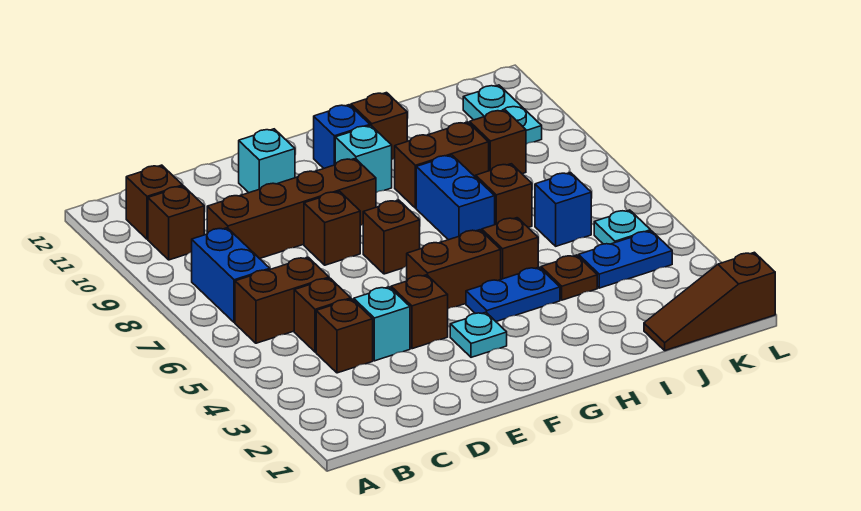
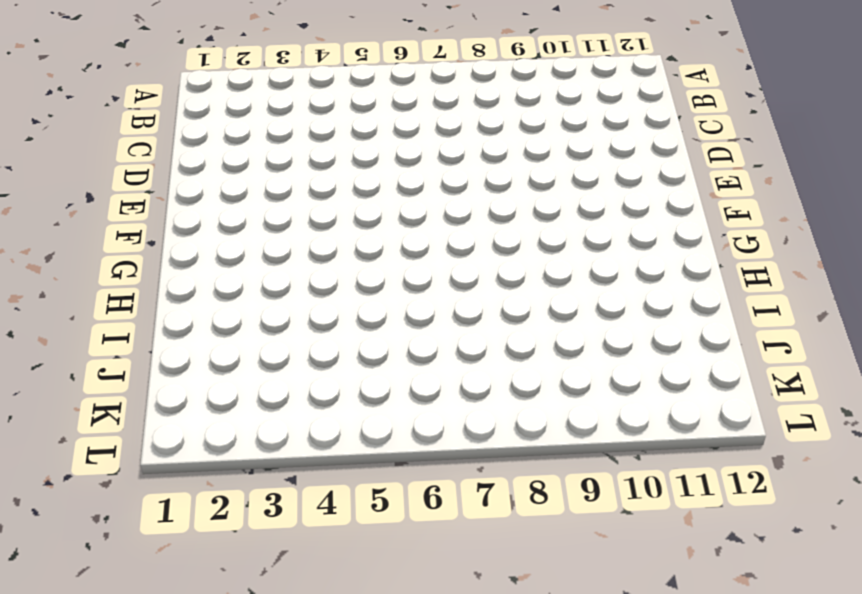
none -> brown brick B6:C6 level 1
none -> blue brick B7:B8 level 1
none -> brown brick B10 level 1

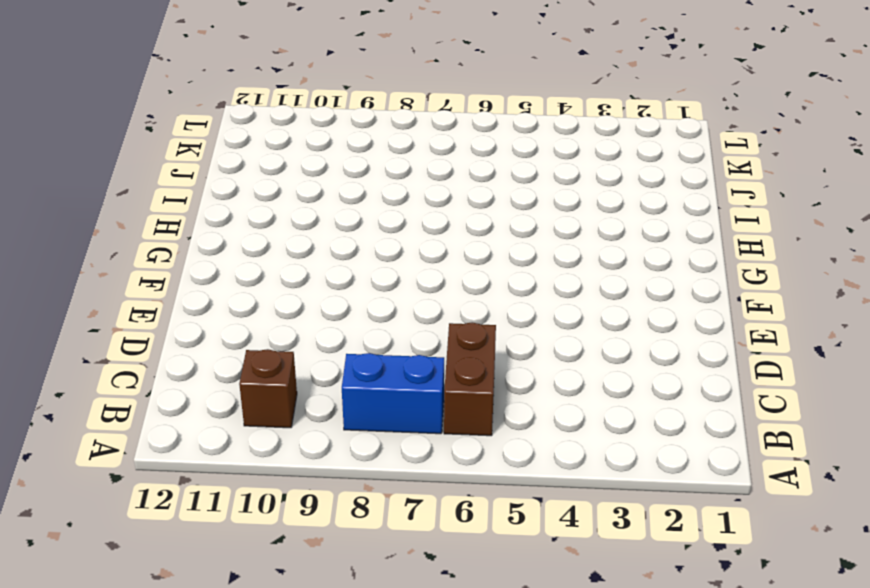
none -> brown brick B11 level 1
none -> brown brick C4 level 1
none -> brown brick C5 level 1

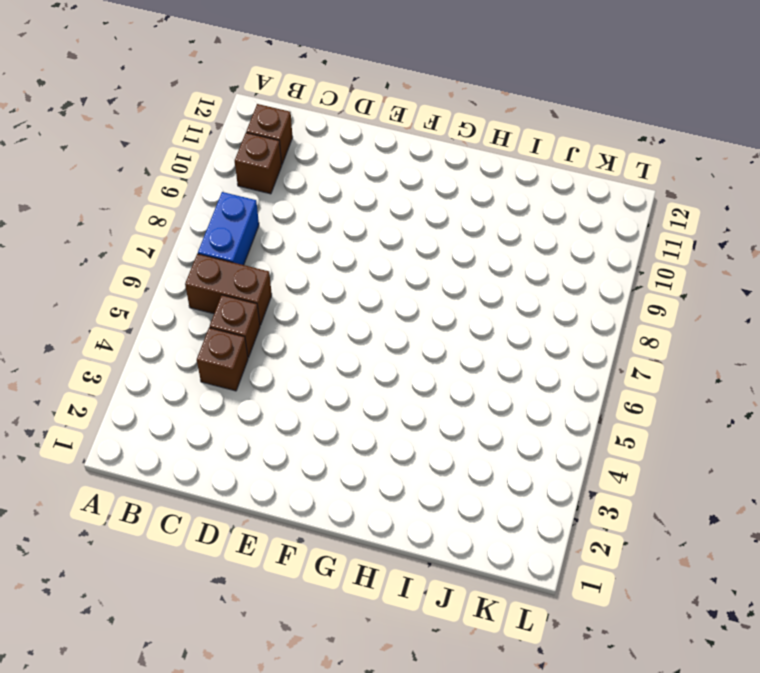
none -> brown brick C9:F9 level 1
none -> cyan brick D4 level 1
none -> brown brick E4 level 1

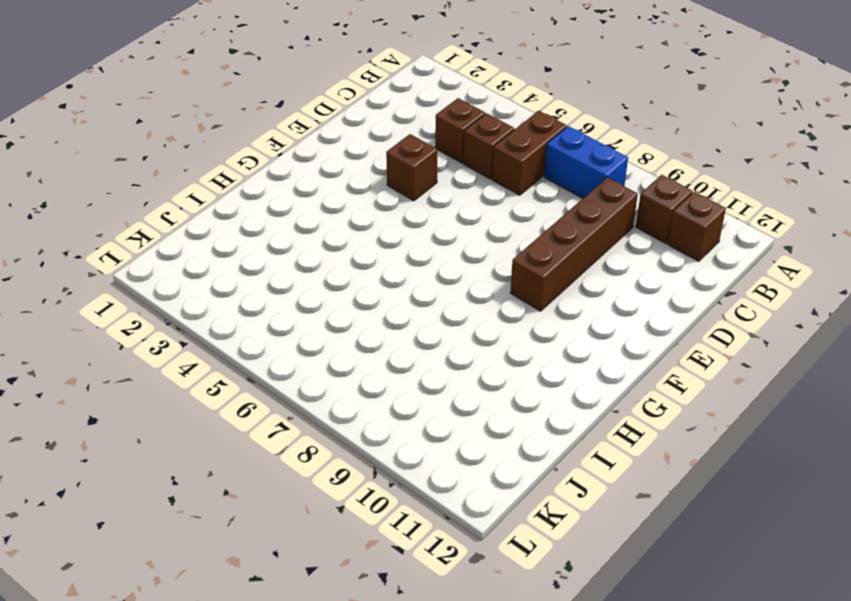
none -> cyan brick D4 level 1
none -> brown brick E8 level 1
none -> cyan brick E11 level 1

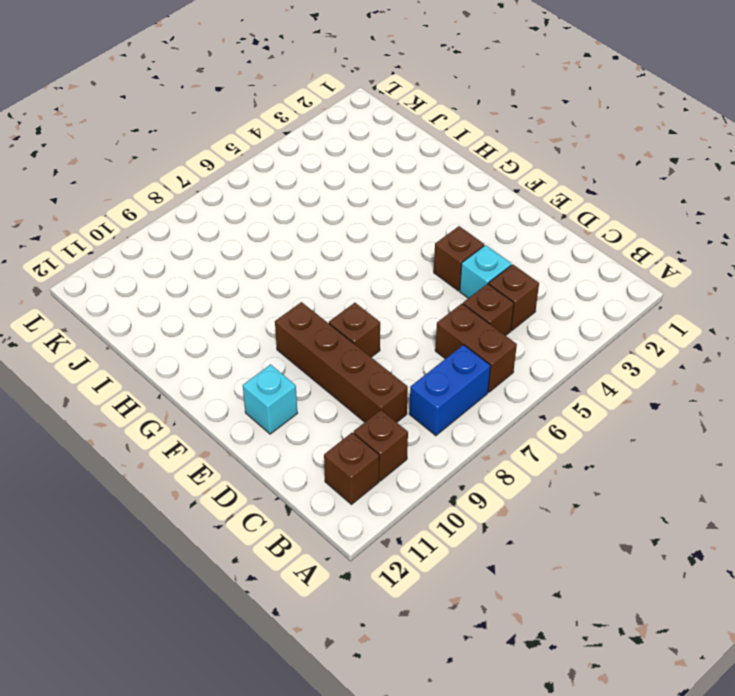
none -> cyan plate F3 level 1
none -> brown brick F5:G5 level 1
none -> brown brick F7 level 1

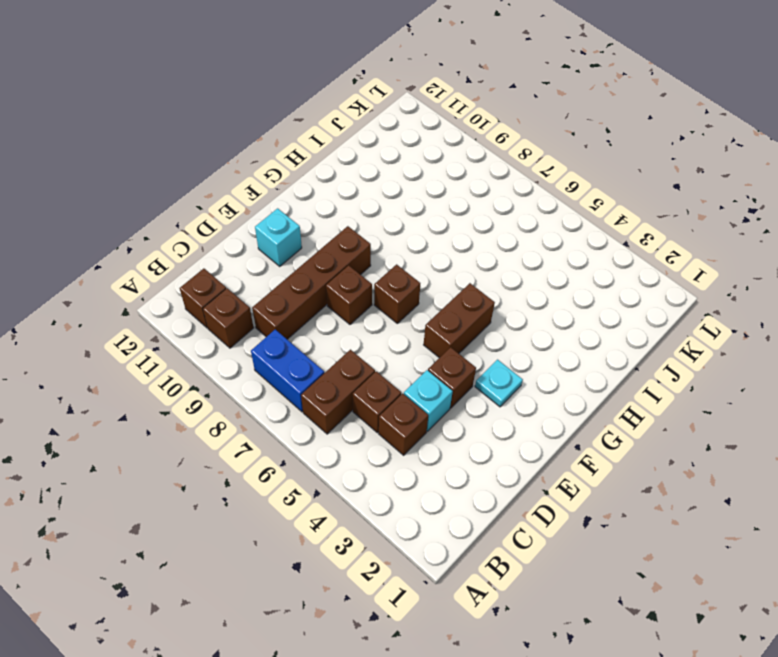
none -> blue plate G4:H4 level 1
none -> cyan brick G10 level 1
none -> blue brick G11 level 1

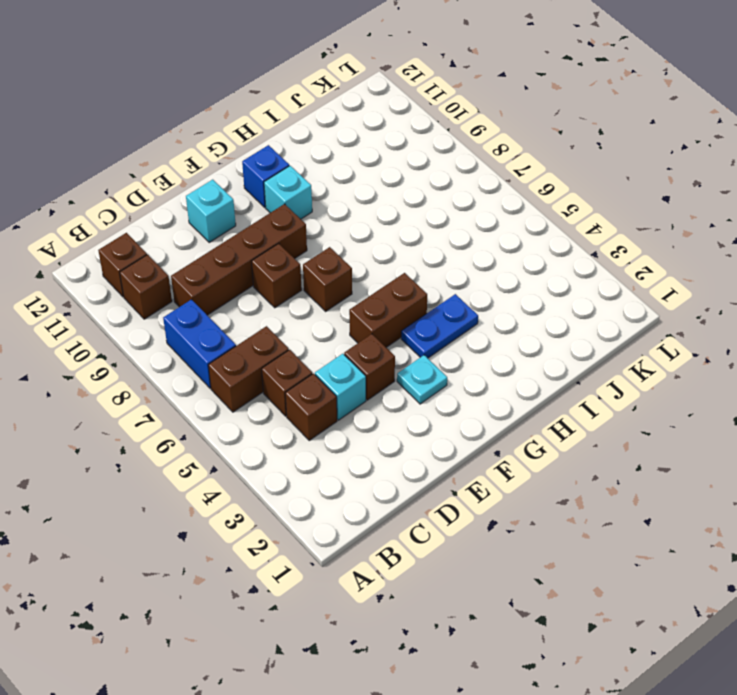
none -> brown brick H5 level 1
none -> blue brick H7:H8 level 1
none -> brown brick H9:I9 level 1

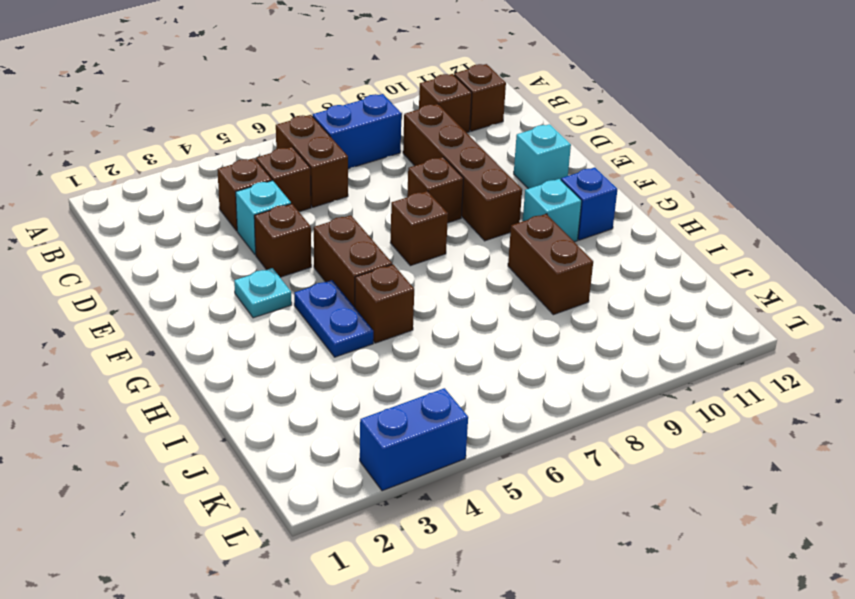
blue brick L3:L4 level 1 -> blue brick H7:H8 level 1
none -> brown brick H11 level 1
none -> brown plate I4 level 1
none -> brown brick I7 level 1

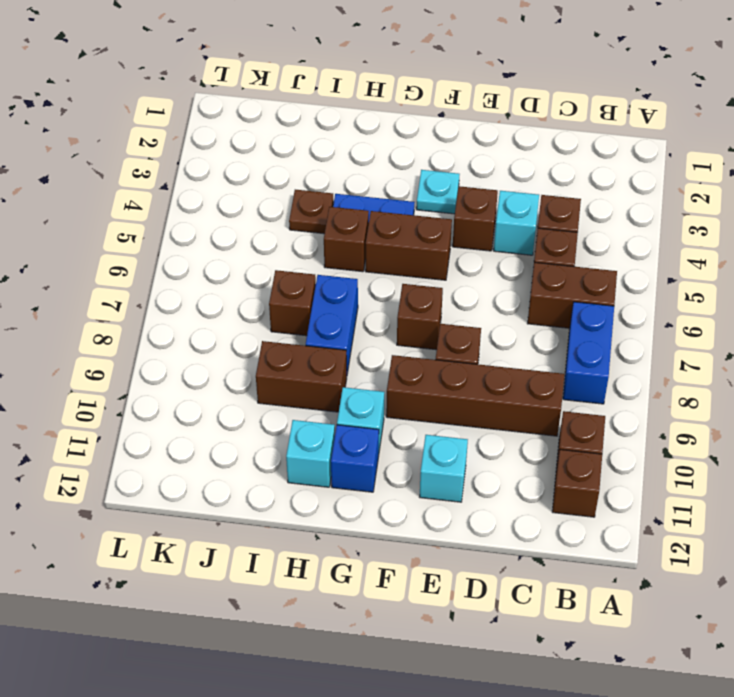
cyan brick H11 level 1 -> brown brick H11 level 1
none -> brown slope J1:L1 level 1 top L
none -> blue plate J4:K4 level 1
none -> blue brick J6 level 1

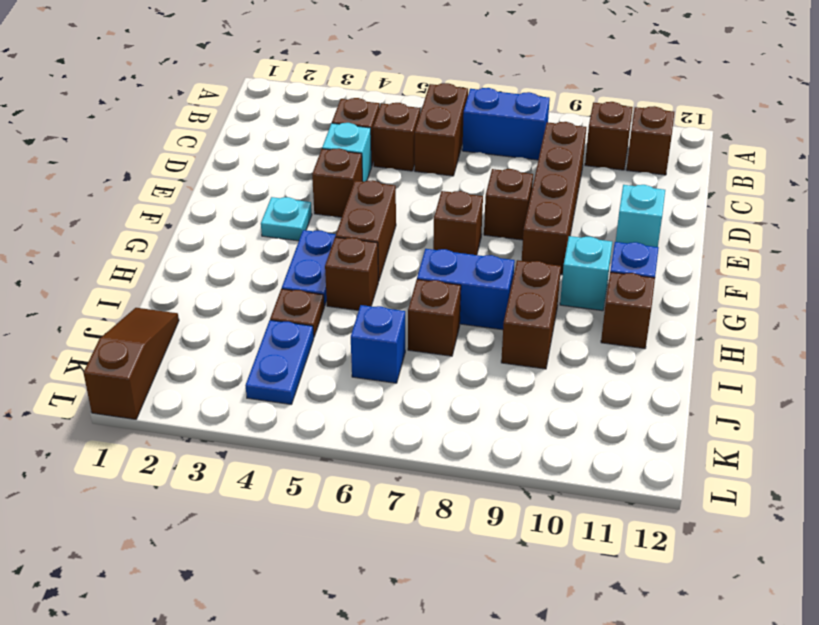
none -> brown brick J9 level 1
none -> cyan plate K5 level 1
none -> cyan plate K10:K11 level 1

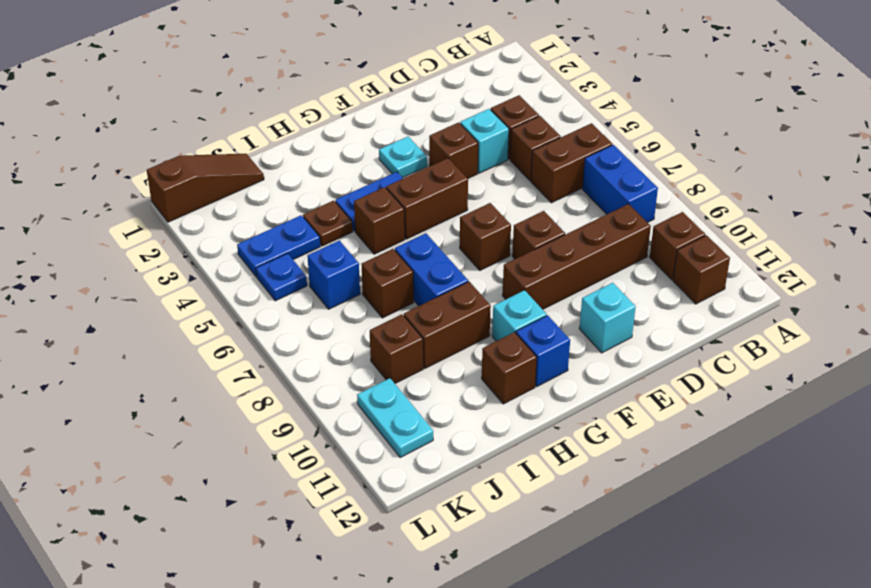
blue plate K5 level 1 -> cyan plate K5 level 1

